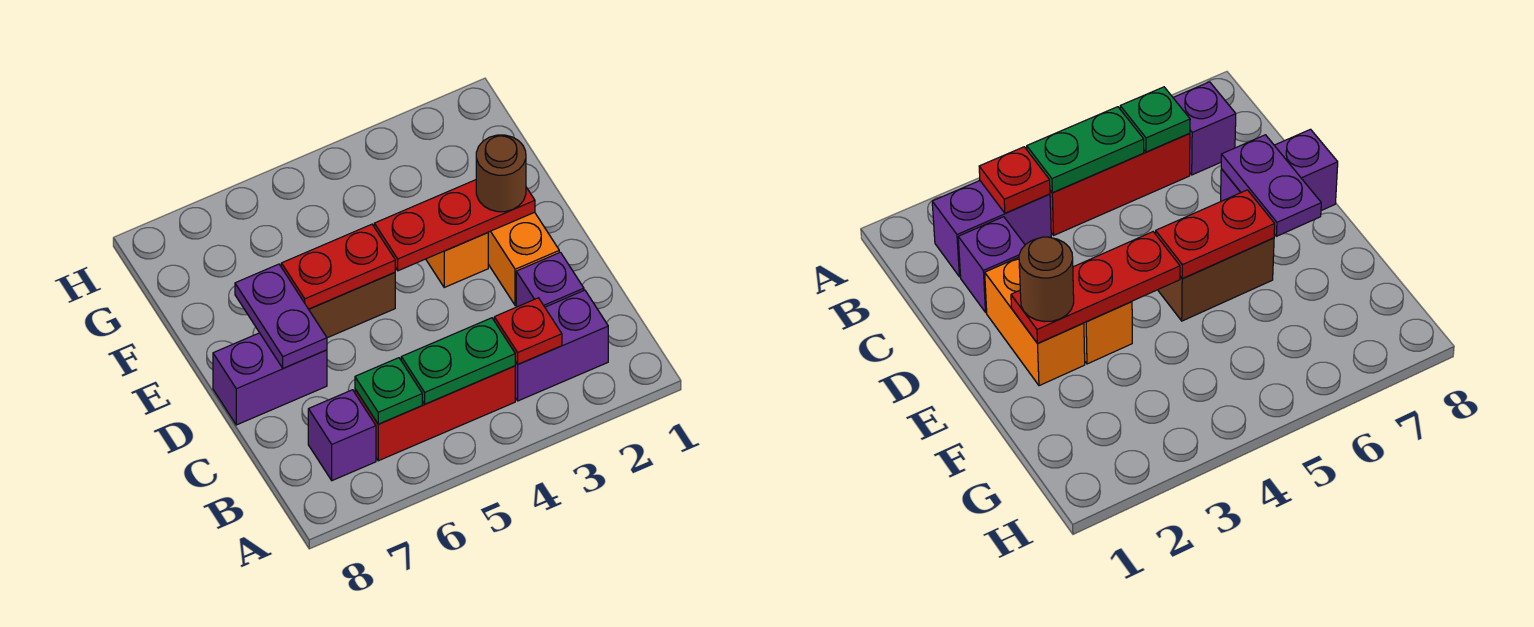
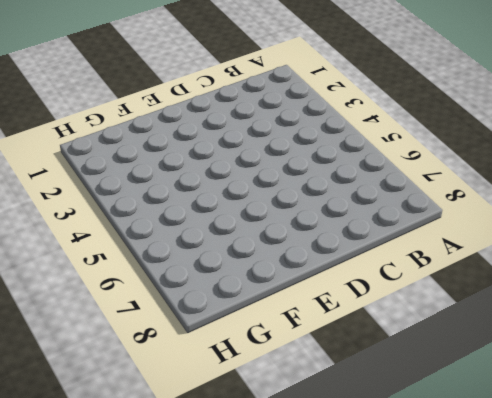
none -> purple brick B2:B3 level 1
none -> red brick B4:B6 level 1
none -> purple brick B7 level 1

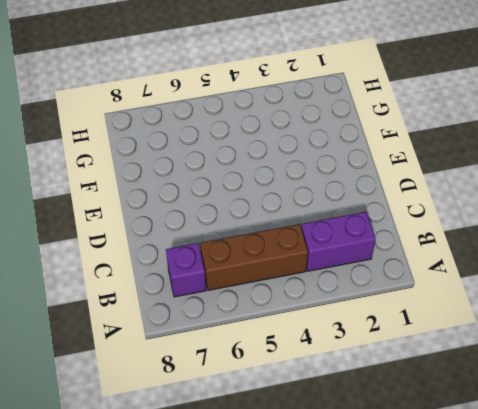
brown brick B4:B6 level 1 -> red brick B4:B6 level 1
none -> purple brick C2 level 1
none -> orange brick D2:E2 level 1
none -> purple brick D7:D8 level 1

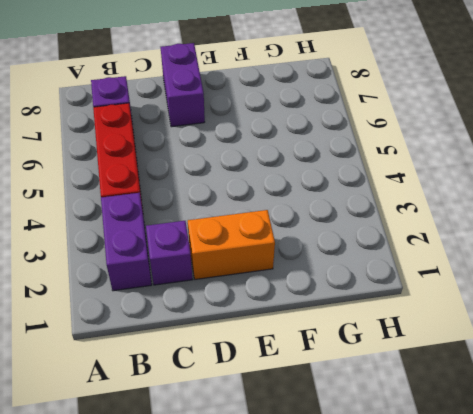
none -> orange brick E3 level 1
none -> brown brick E5:E6 level 1
none -> red plate B3 level 2

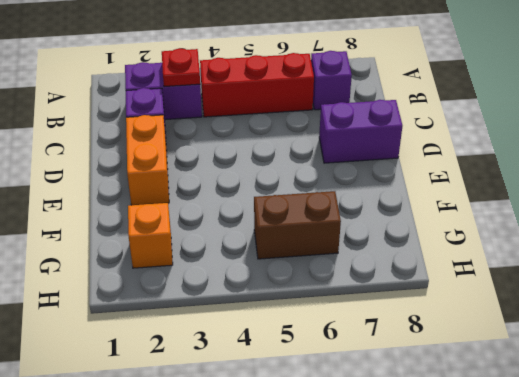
orange brick G2 level 1 -> orange brick E3 level 1
brown brick G5:G6 level 1 -> brown brick E5:E6 level 1
none -> green plate B4:B5 level 2
none -> green plate B6 level 2
none -> purple plate D7:E7 level 2

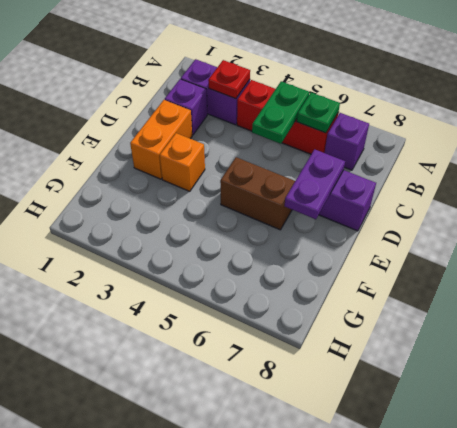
green plate B5:C5 level 2 -> green plate B4:B5 level 2
none -> red plate E2:E4 level 2
none -> red plate E5:E6 level 2
none -> brown round brick E2 level 3

